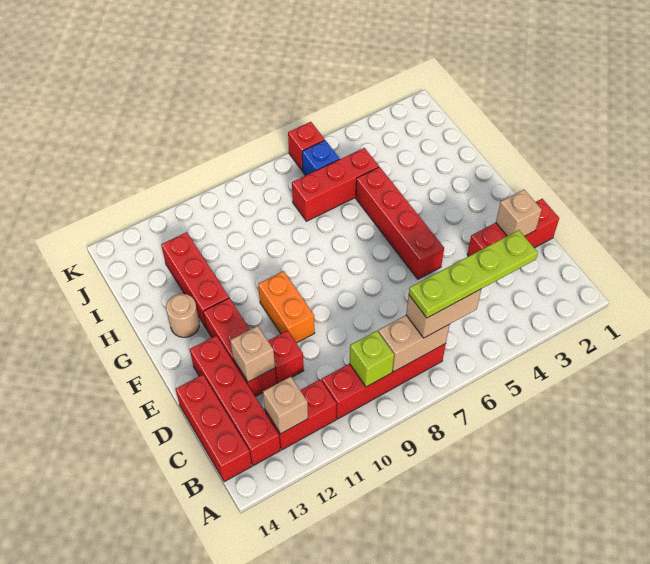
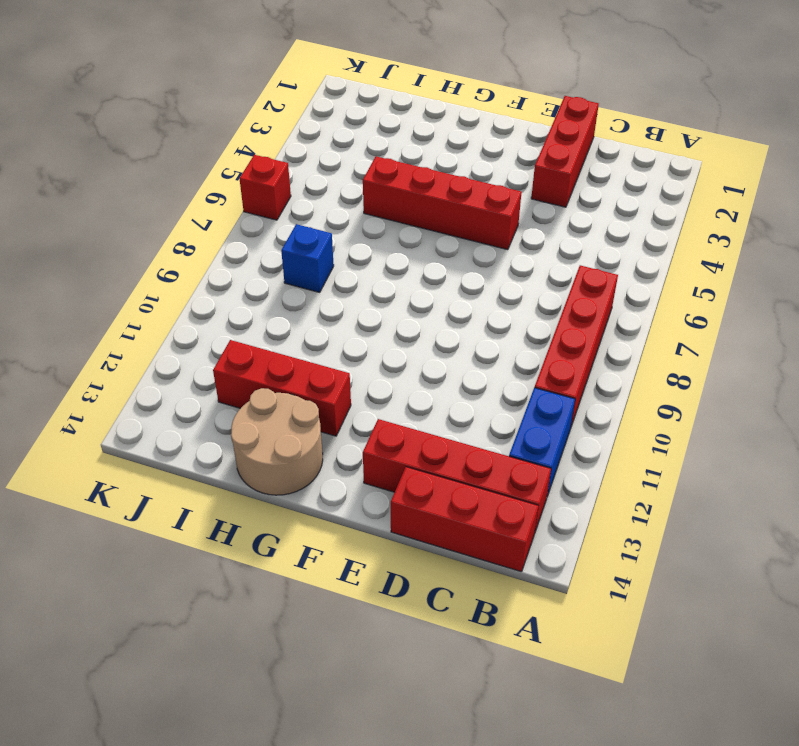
blue brick B11:B12 level 1 -> red brick B11:B12 level 1
tan round brick G13:H14 level 1 -> tan round brick G13 level 1
blue brick I8 level 1 -> blue brick J6 level 1
none -> red brick D11 level 1
none -> red brick D12:F12 level 1
none -> orange brick E10:F10 level 1

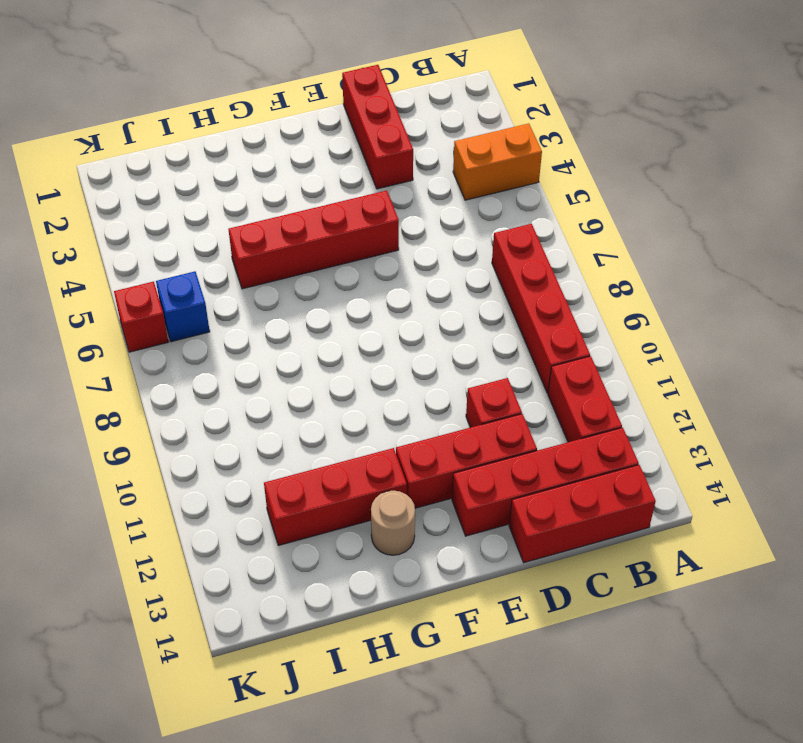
orange brick A4:B4 level 1 -> orange brick E10:F10 level 1
none -> red brick I5:I7 level 1
none -> tan brick B7:B8 level 2
none -> lime brick B9 level 2

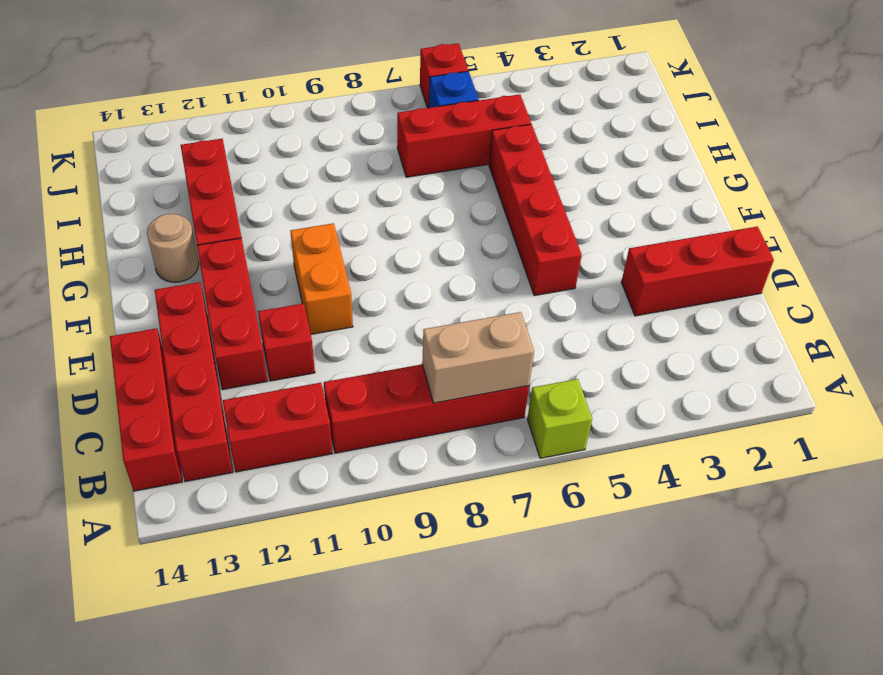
lime brick A6 level 1 -> lime brick B9 level 2
none -> tan brick B12 level 2
none -> tan brick D2 level 2
none -> tan brick D12 level 2

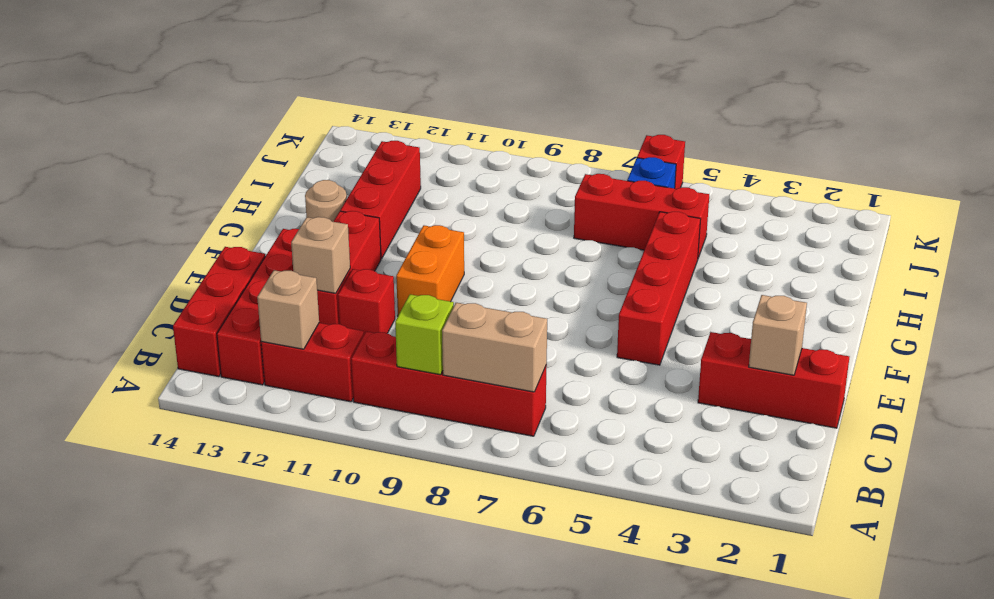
none -> tan brick B6:B7 level 3
none -> lime plate B4:B7 level 4

